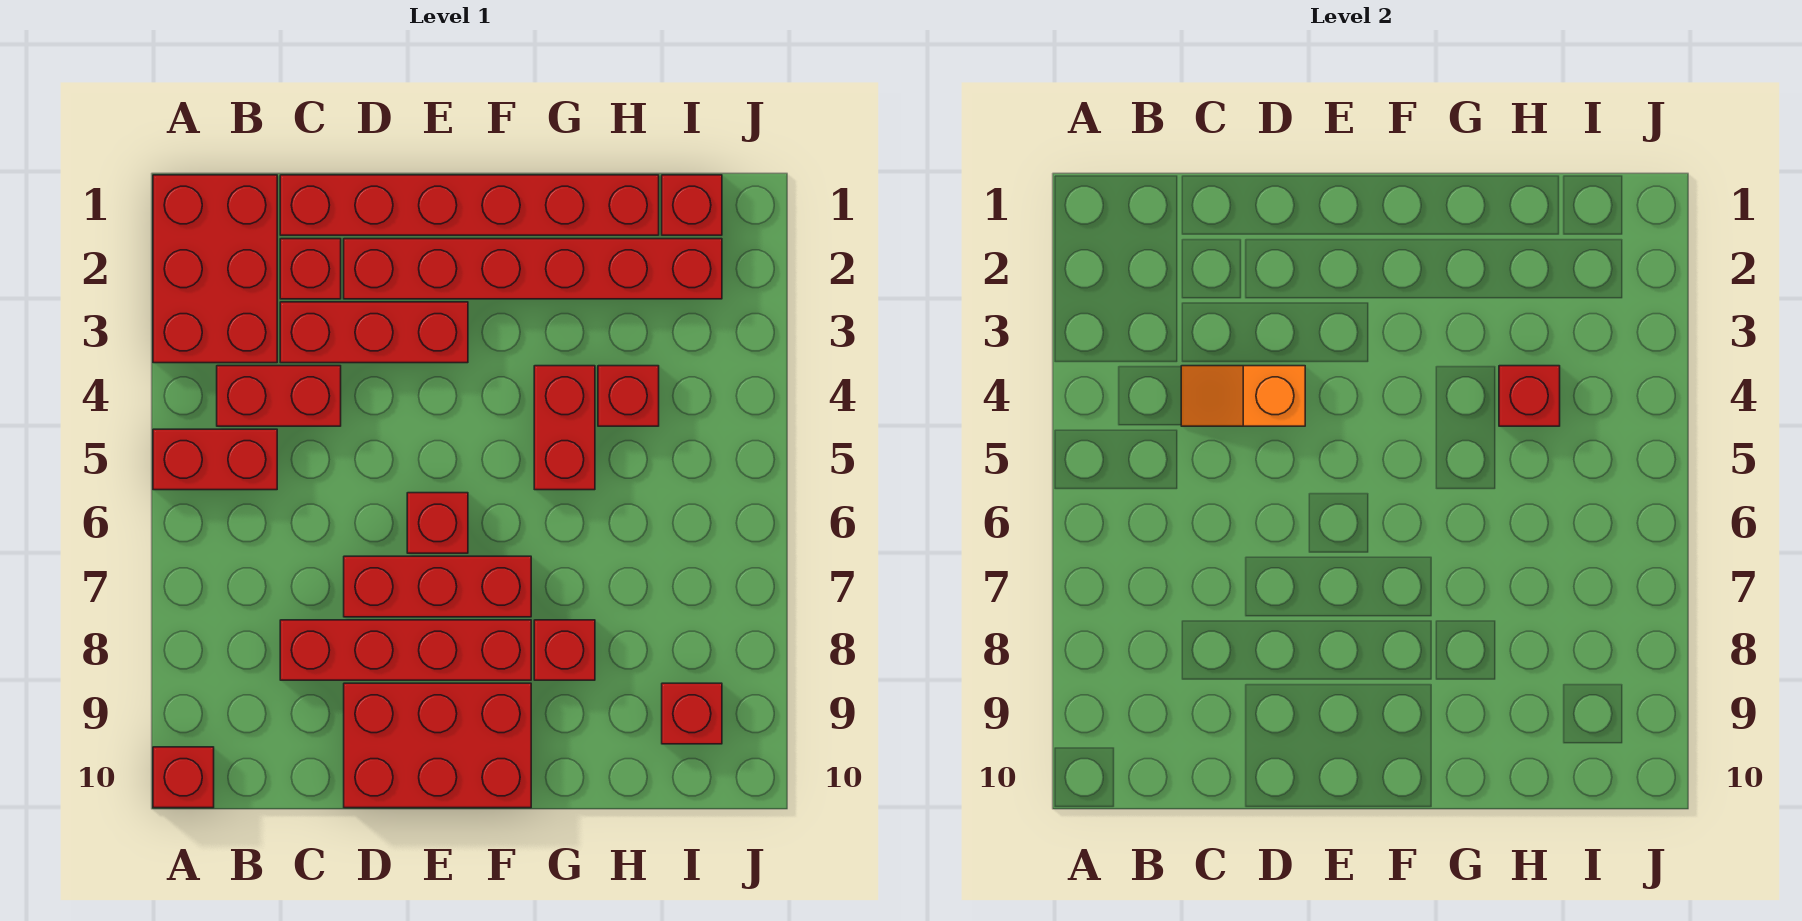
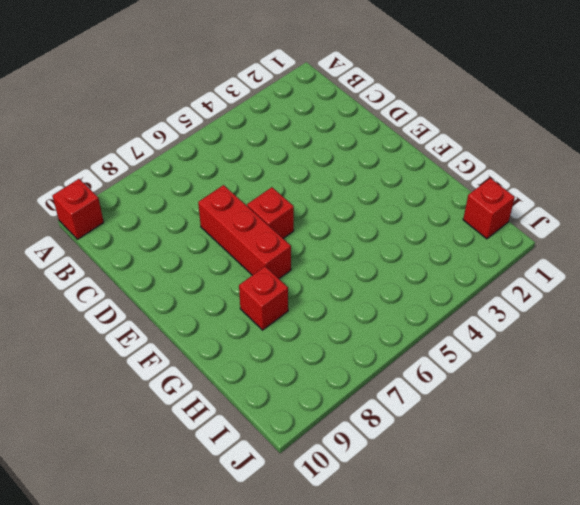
none -> red brick A1:B3 level 1
none -> red brick A5:B5 level 1
none -> red brick B4:C4 level 1

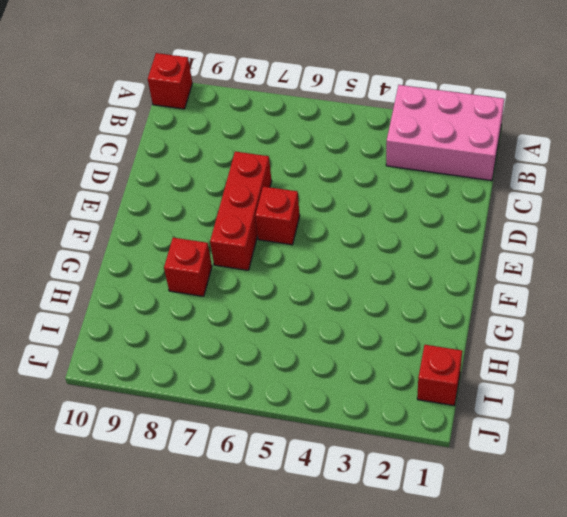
pink brick A1:B3 level 1 -> red brick A1:B3 level 1
none -> red brick A5:B5 level 1
none -> red brick B4:C4 level 1
none -> red brick C1:H1 level 1

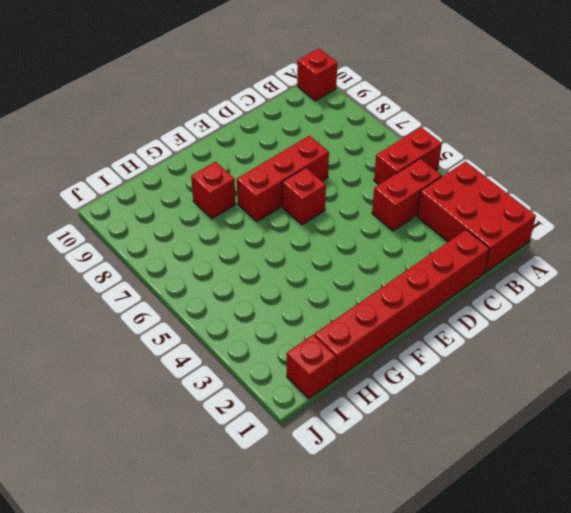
none -> red brick C2 level 1
none -> red brick C3:E3 level 1
none -> red brick C8:F8 level 1

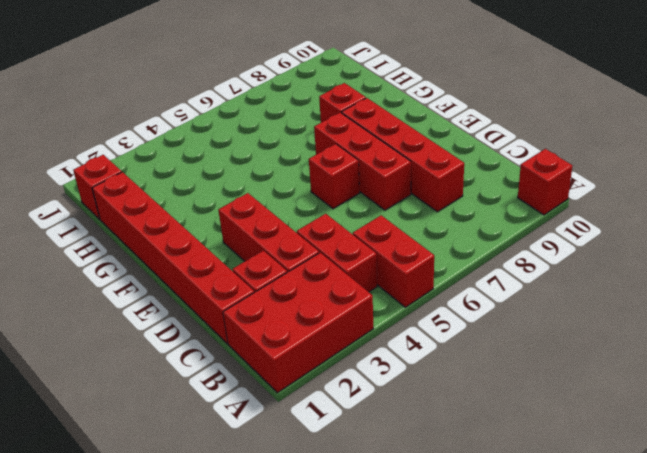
none -> red brick D2:I2 level 1
none -> red brick D9:F10 level 1
none -> red brick G4:G5 level 1

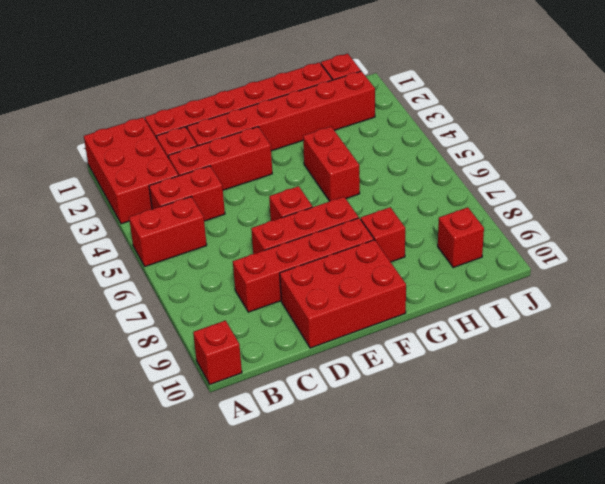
none -> red brick H4 level 1
none -> orange slope C4:D4 level 2 top D
none -> red brick H4 level 2

